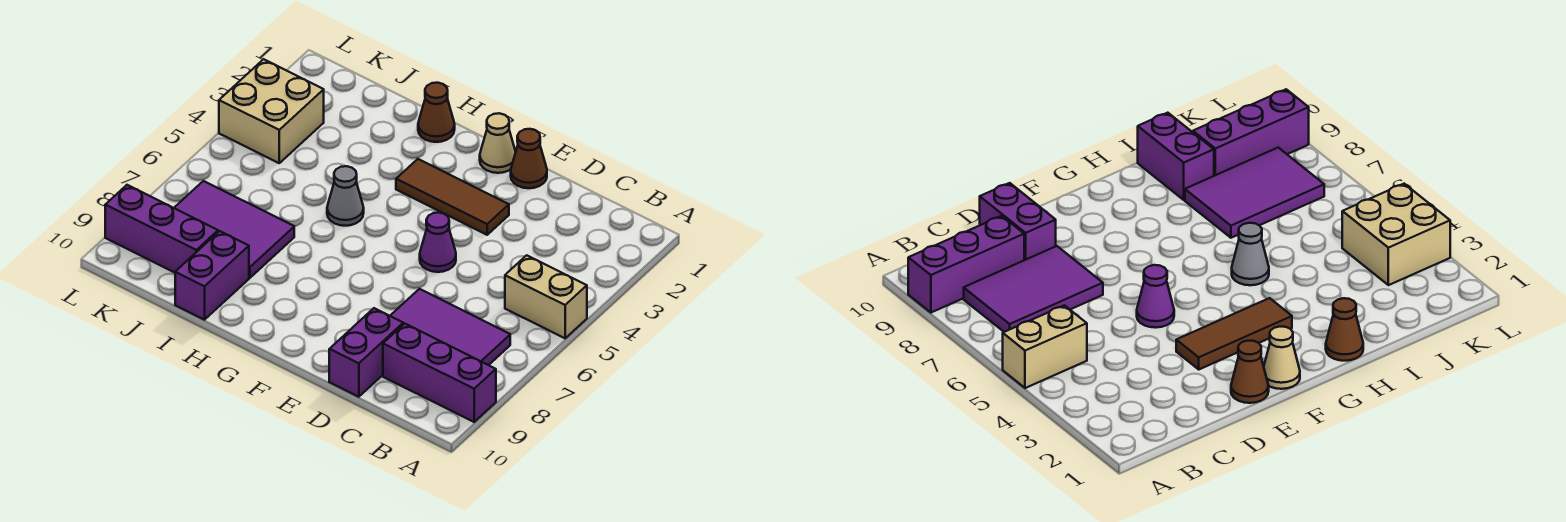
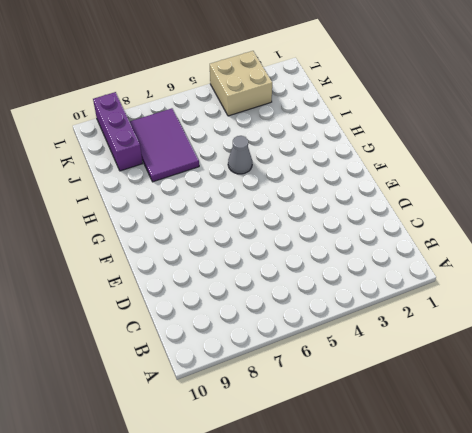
none -> tan brick A5:B5 level 1
none -> purple brick A9:C9 level 1
none -> purple tile B7:D8 level 1

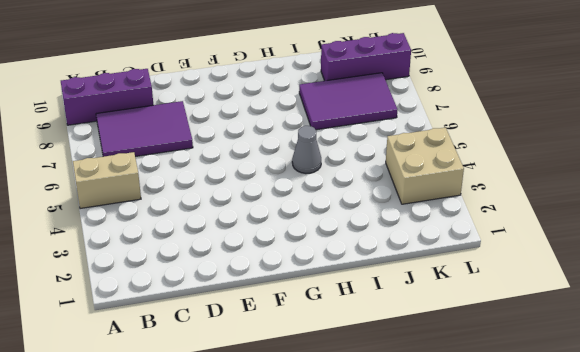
none -> purple brick D9:D10 level 1
none -> brown cone E1 level 1
none -> brown tile E3:G3 level 1

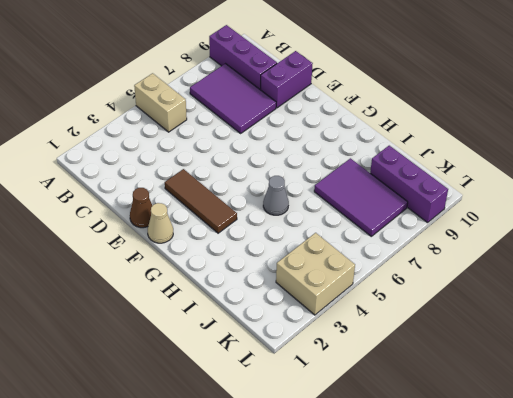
none -> purple cone E5 level 1
none -> brown cone H1 level 1
none -> purple brick I9:I10 level 1

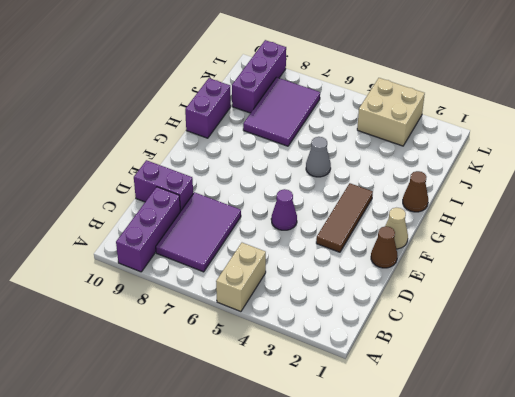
purple brick H10:I10 level 1 -> purple brick I9:I10 level 1

